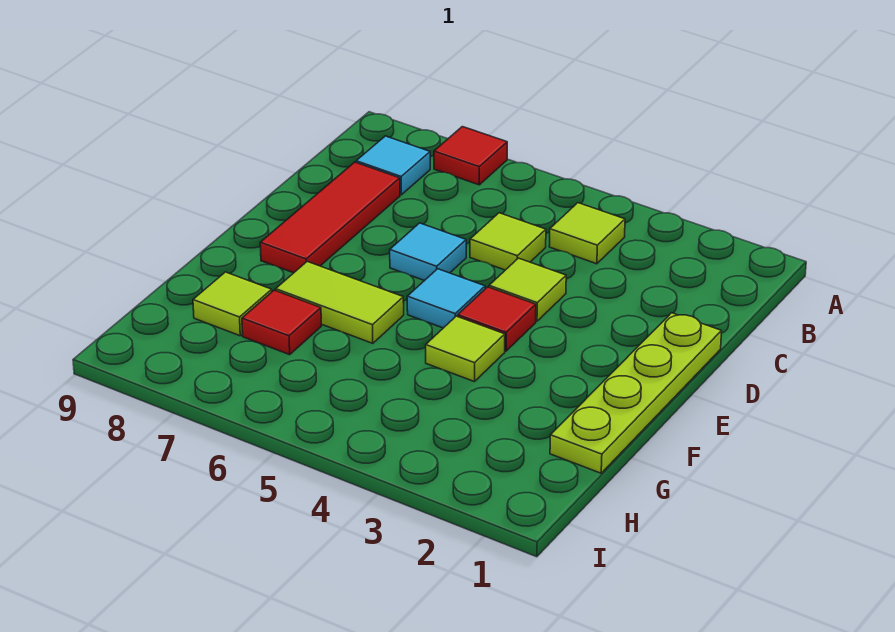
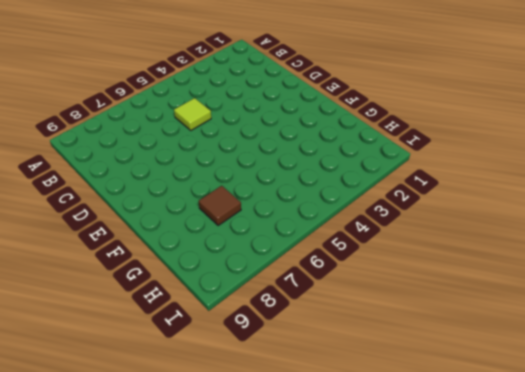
brown tile G7 level 1 -> red tile G7 level 1
none -> red tile A7 level 1
none -> lime tile B4 level 1
none -> cyan tile B8 level 1

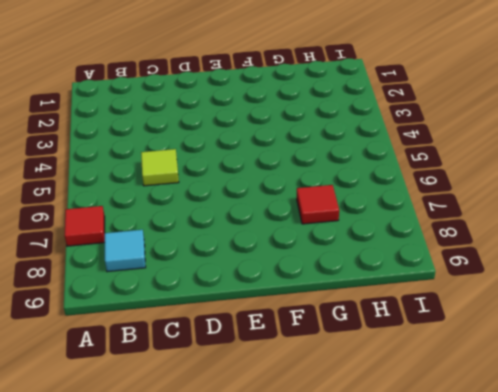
none -> lime tile B4 level 1
none -> red tile C8:E8 level 1
none -> lime plate D1:G1 level 1

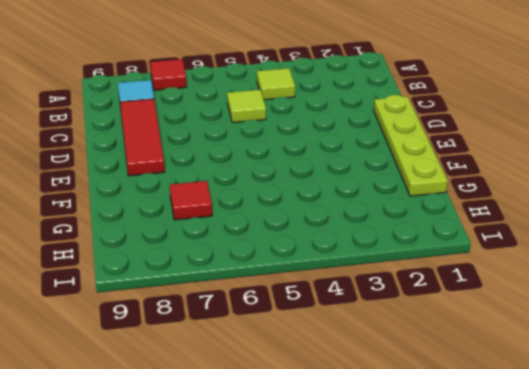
none -> lime tile D4 level 1
none -> cyan tile D6 level 1
none -> red tile E4 level 1

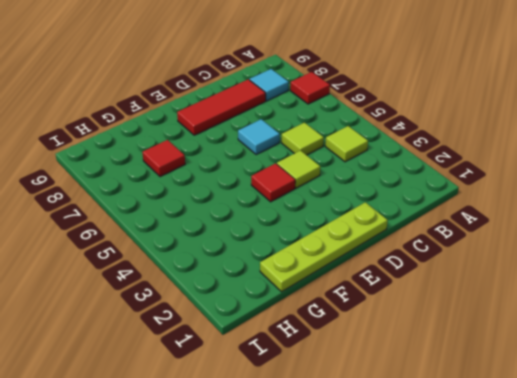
none -> cyan tile E5 level 1
none -> lime tile F4 level 1
none -> lime tile F6:F7 level 1

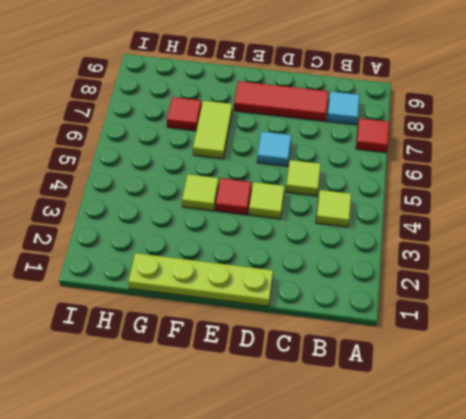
none -> cyan tile E5 level 1
none -> lime tile G8 level 1

